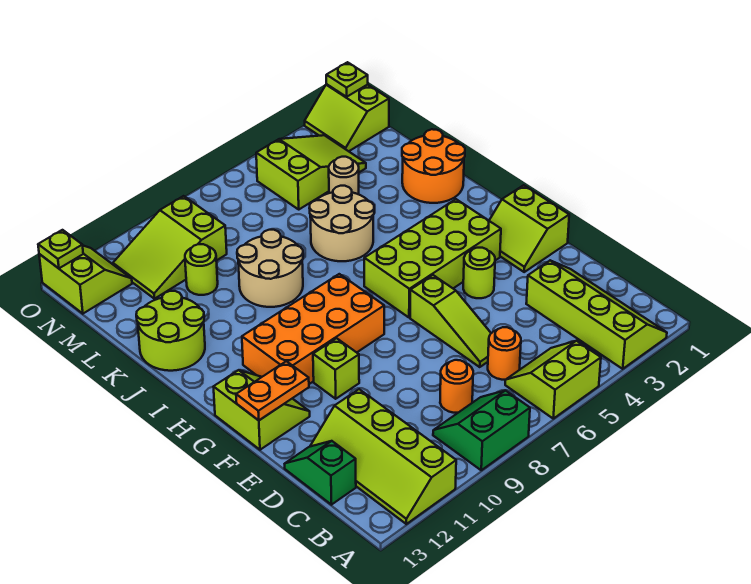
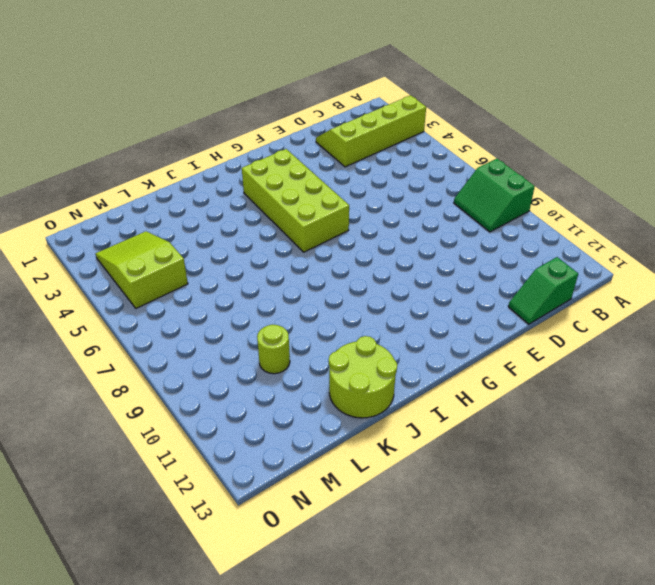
none -> lime slope A5:B6 level 1 top A
none -> lime slope A11:D12 level 1 top 11
none -> orange round brick C6 level 1

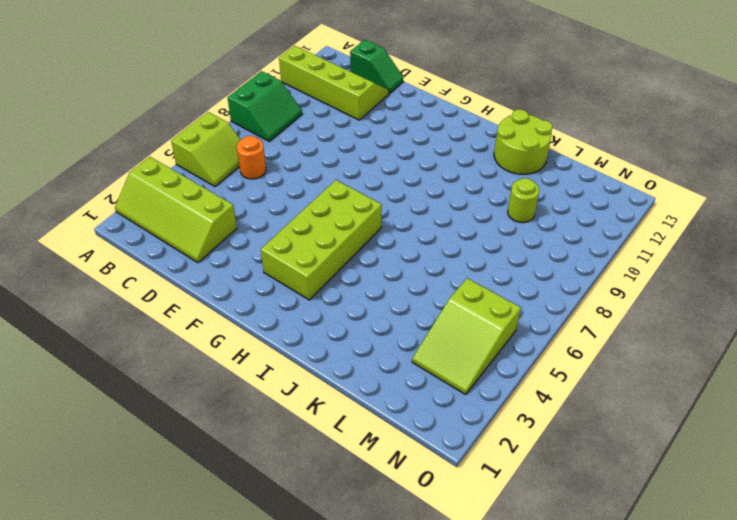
none -> orange round brick C8 level 1
none -> lime slope D6:F6 level 1 top F
none -> lime slope F1:G2 level 1 top 1

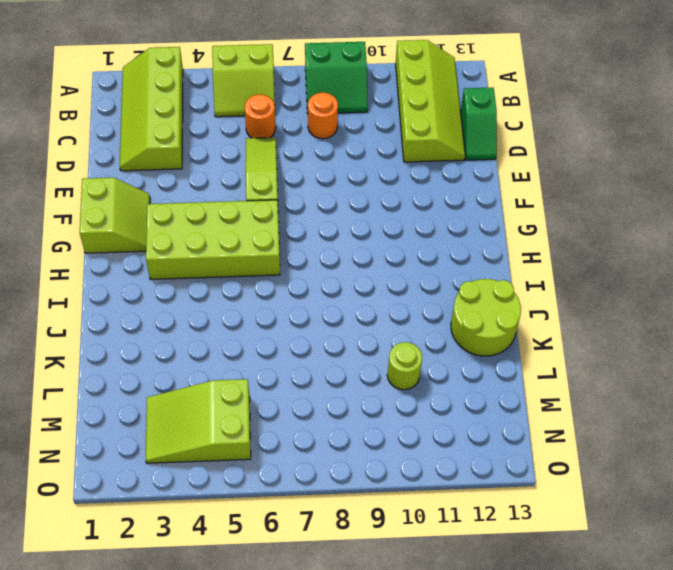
none -> lime round brick F4 level 1
none -> lime brick F10 level 1
none -> lime slope F12:G13 level 1 top 13

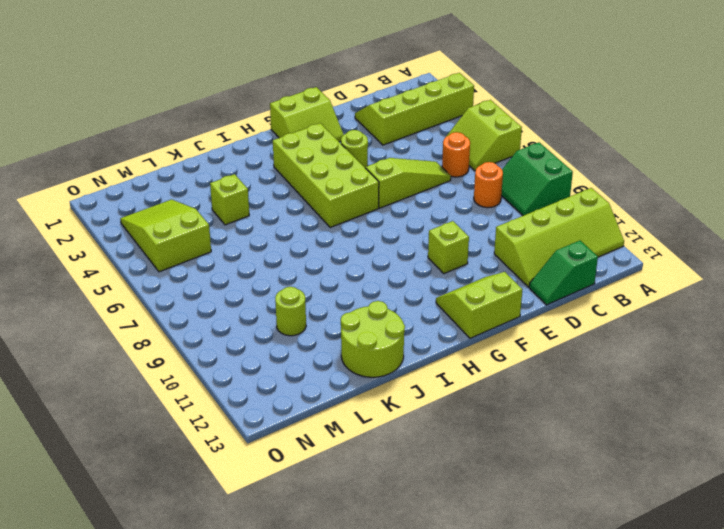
lime brick K4 level 1 -> none
none -> orange brick G8:H11 level 1
none -> orange round brick J1:K2 level 1
none -> tan round brick J5:K6 level 1

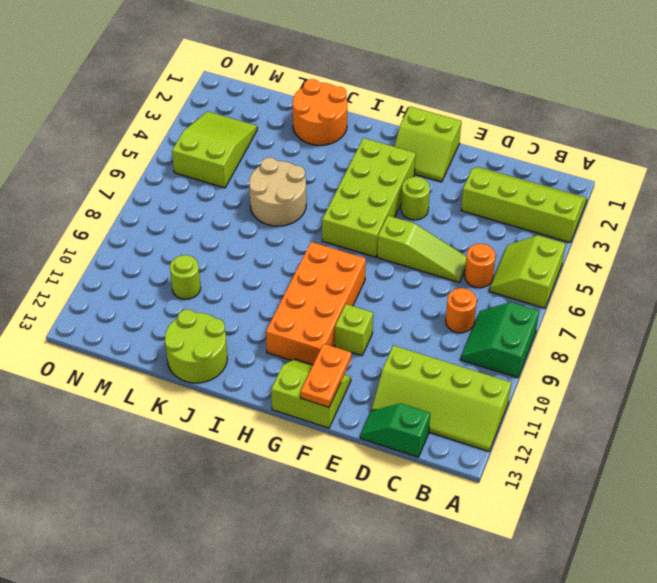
none -> tan round brick J8:K9 level 1
none -> tan round brick L4 level 1
none -> lime slope M9:N11 level 1 top 9

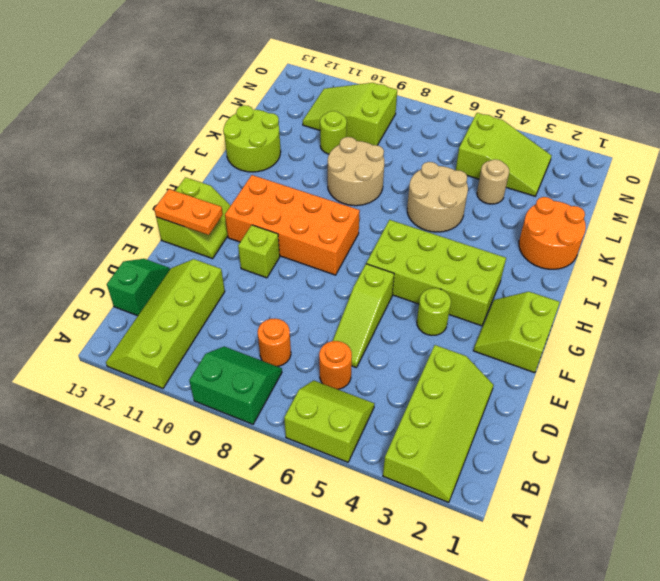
none -> lime slope N1:O2 level 1 top 1
none -> lime slope N12:O13 level 1 top 13
none -> lime plate O1 level 2

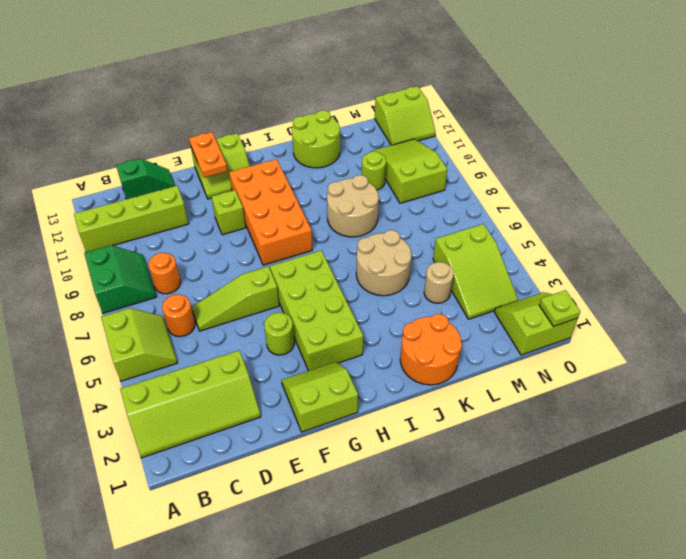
none -> lime plate O13 level 2

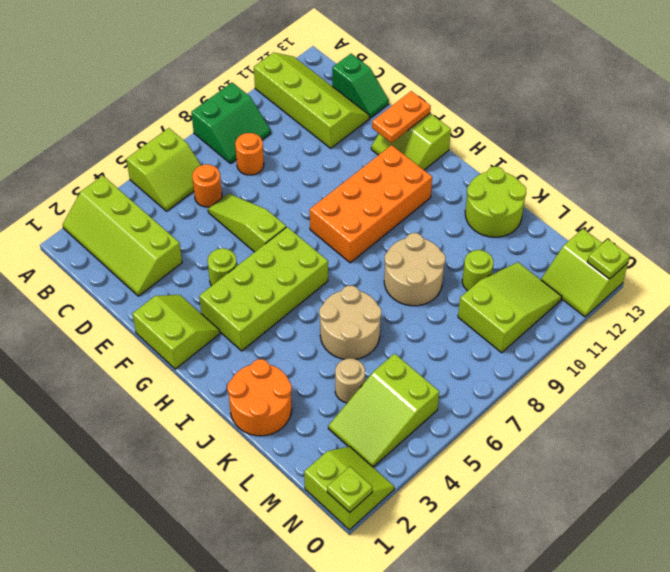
none -> lime brick F10 level 1

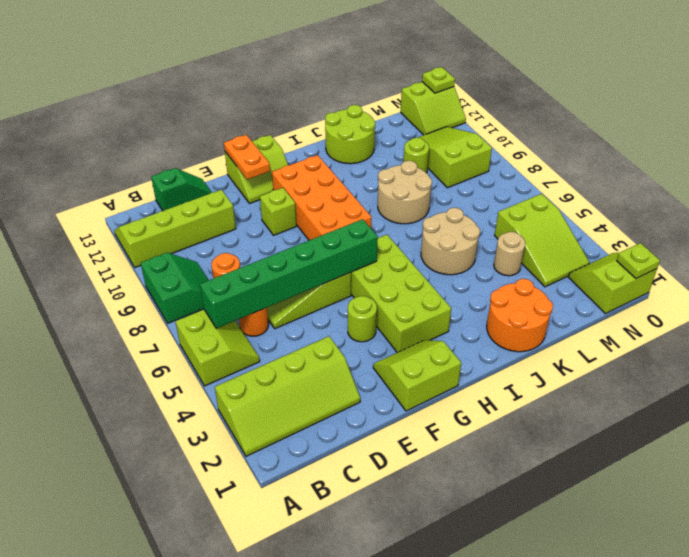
green brick B6:G6 level 2 -> none

